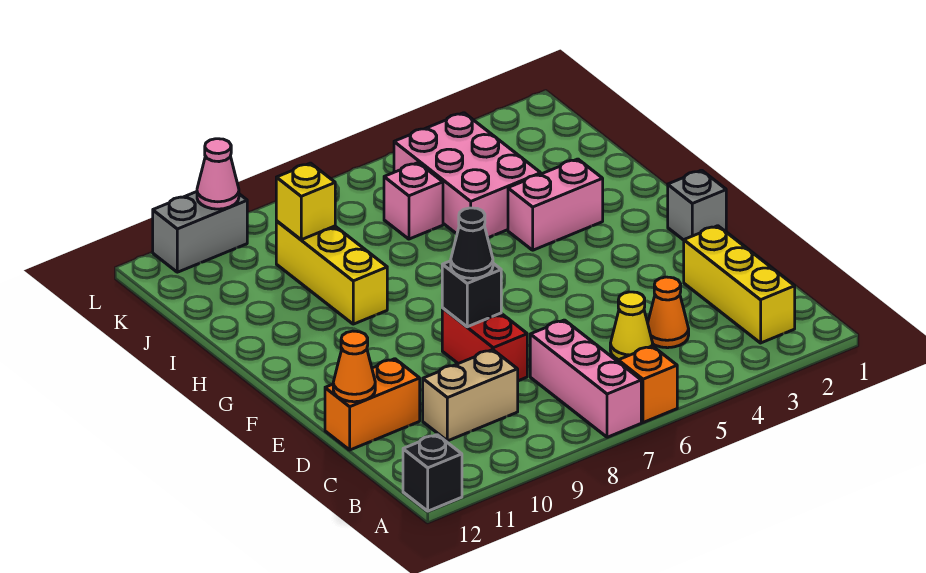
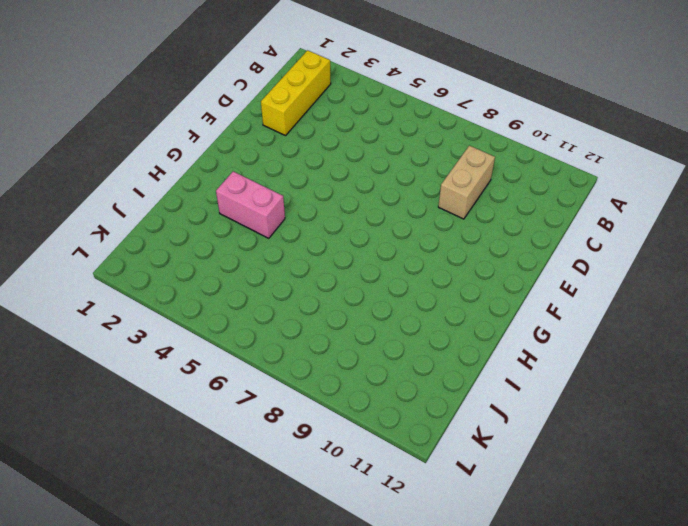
tan brick C9:D9 level 1 -> tan brick C9:C10 level 1
none -> orange brick A6 level 1
none -> pink brick A7:C7 level 1
none -> black brick A12 level 1

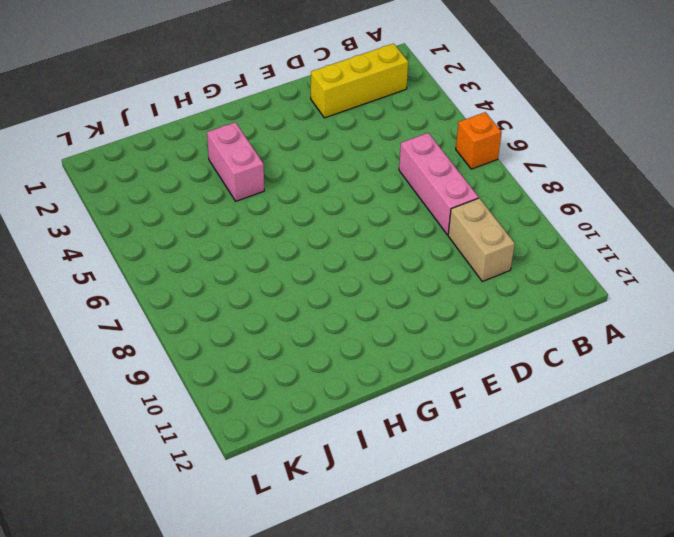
pink brick C6:C8 level 1 -> pink brick A7:C7 level 1
none -> black brick A12 level 1
none -> orange cone C4 level 1
none -> yellow cone C5 level 1

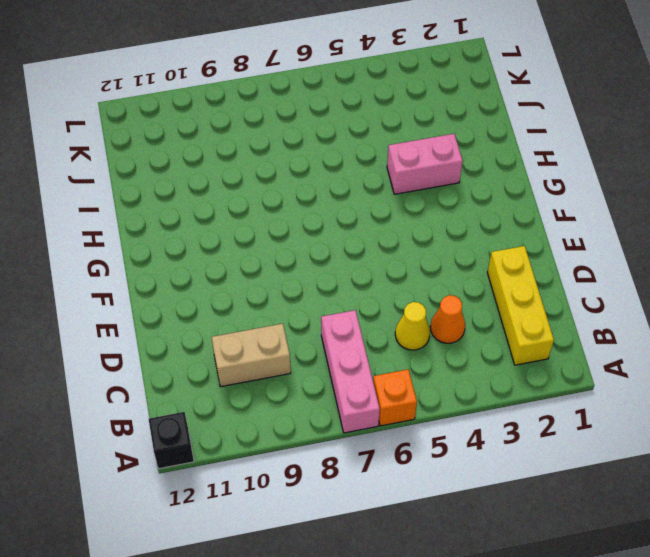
none -> red brick D8:E8 level 1
none -> orange brick D11:D12 level 1
none -> grey brick F1 level 1

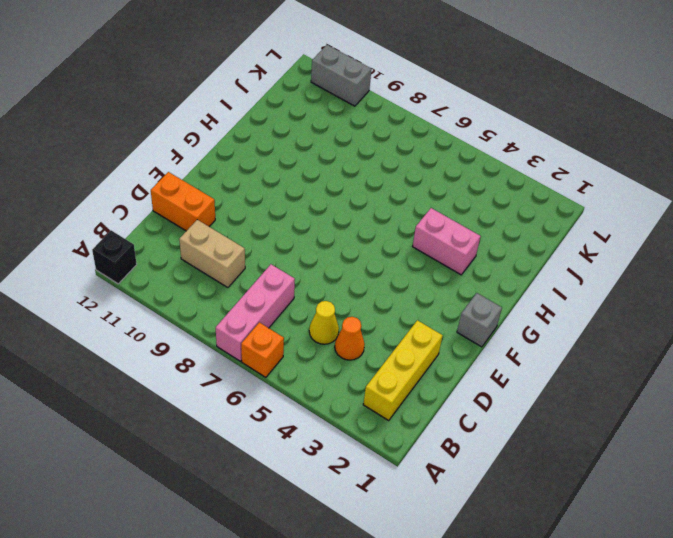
none -> red brick D8:E8 level 1
none -> yellow brick H9:J9 level 1
none -> pink brick I4:K5 level 1

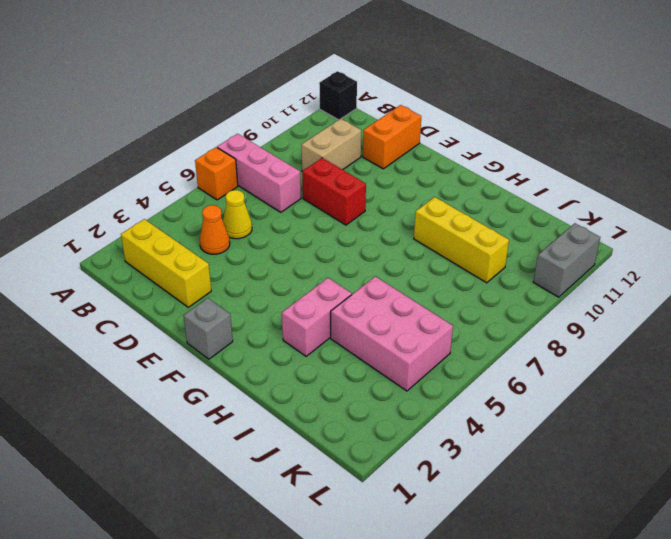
none -> pink brick J6 level 1
none -> orange cone D12 level 2
none -> black brick E8 level 2

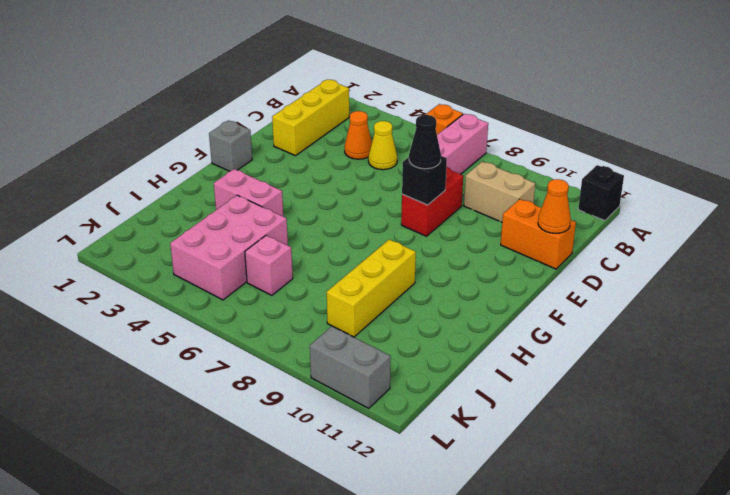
none -> yellow brick J9 level 2
none -> pink cone L10 level 2

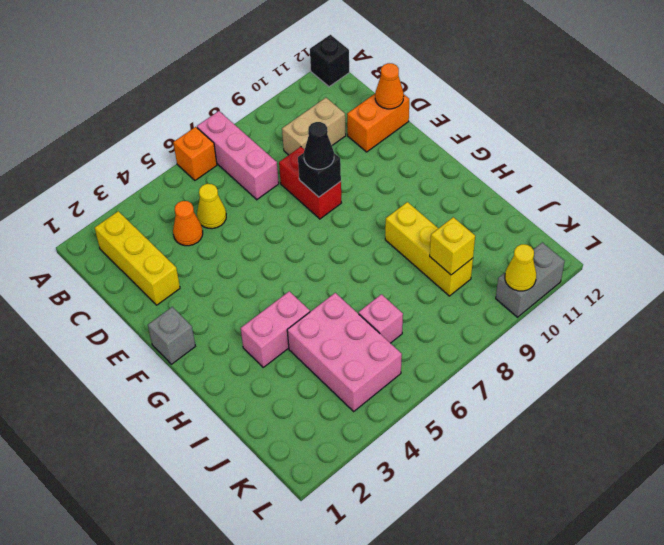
yellow cone L10 level 2 -> pink cone L10 level 2

